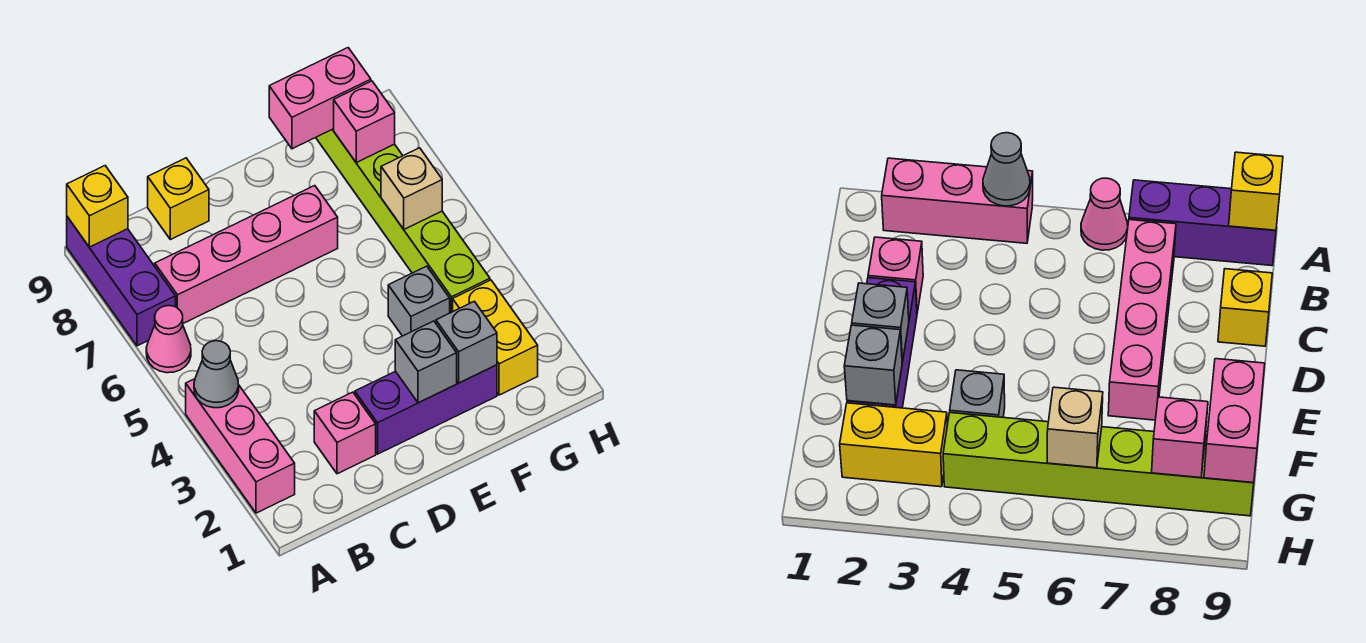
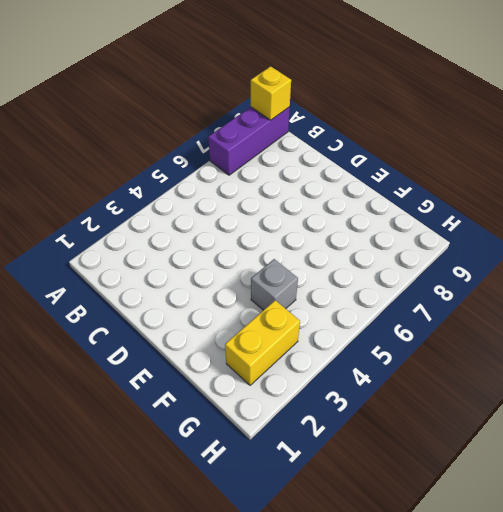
none -> pink brick A2:A4 level 1
none -> pink cone A6 level 1
none -> pink brick B7:E7 level 1

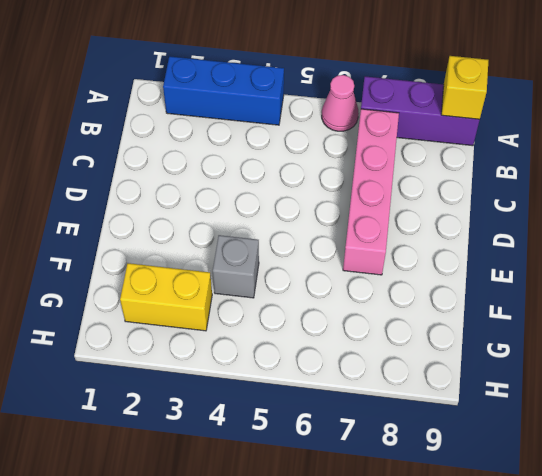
blue brick A2:A4 level 1 -> pink brick A2:A4 level 1
none -> pink brick C2 level 1
none -> yellow brick C9 level 1
none -> purple brick D2:F2 level 1

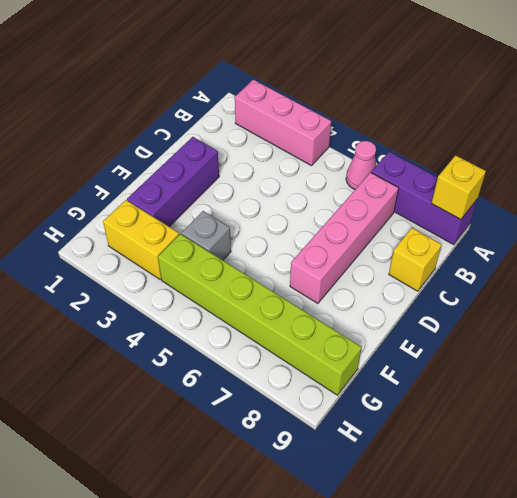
none -> pink brick C2 level 1
none -> grey cone A4 level 2
none -> grey brick E2 level 2

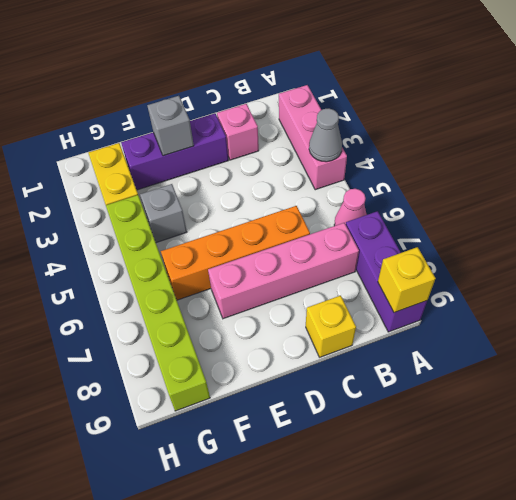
orange brick C6:F6 level 1 -> none
none -> grey brick F2 level 2
none -> pink brick F9:G9 level 2
none -> tan brick G6 level 2

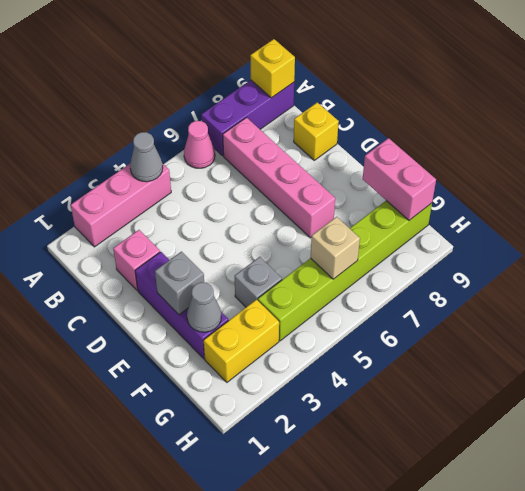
grey cone F2 level 2 -> grey brick F2 level 2
none -> pink brick G8 level 2

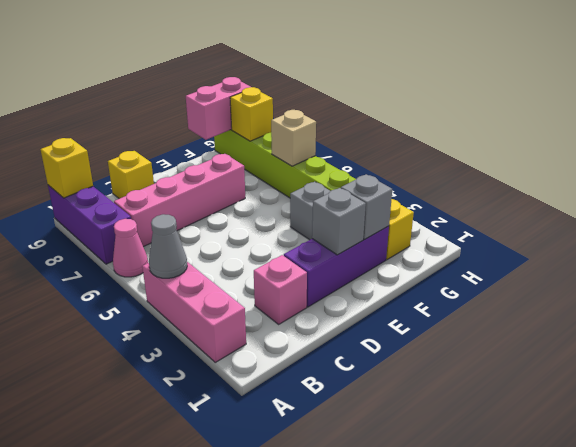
yellow brick G8 level 2 -> pink brick G8 level 2

